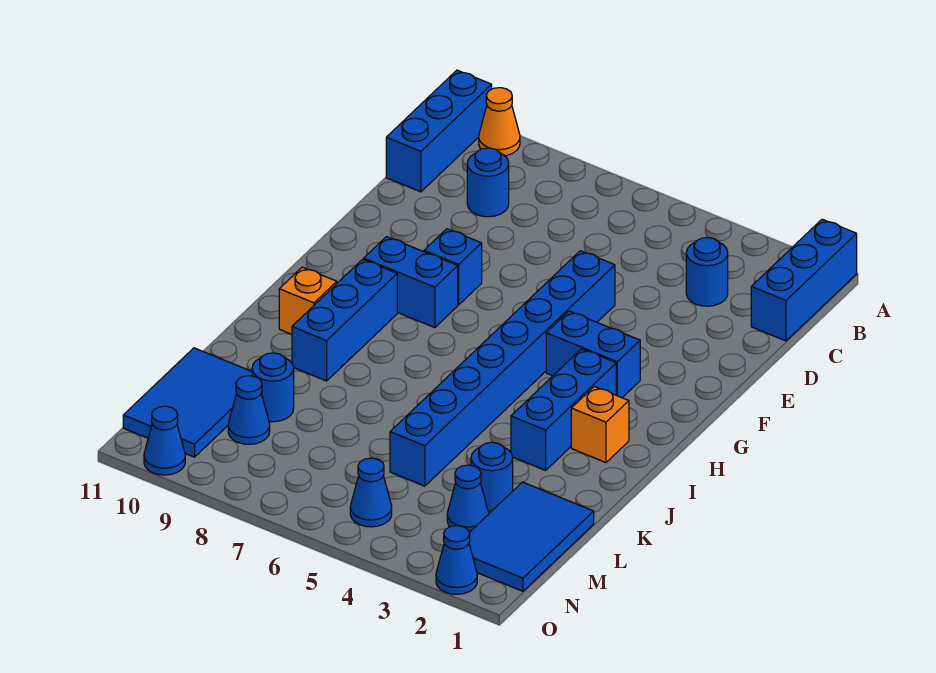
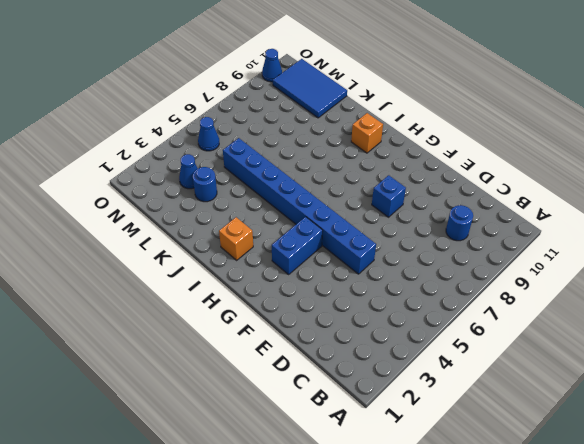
none -> blue brick A1:C1 level 1
none -> orange cone A10 level 1
none -> blue brick A11:C11 level 1

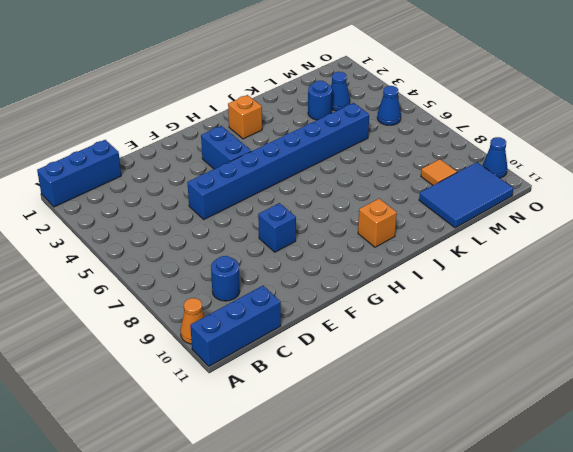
orange tile M9 level 1 -> blue cone M9 level 1
none -> blue round brick C3 level 1
none -> blue brick G8:G9 level 1
none -> blue brick H3:J3 level 1

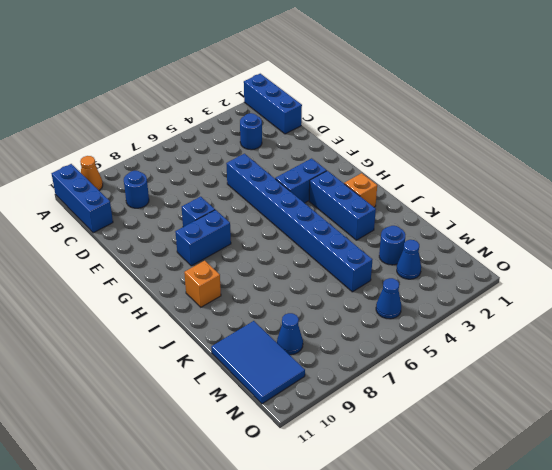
none -> blue brick H9:J9 level 1
none -> blue tile L1:N2 level 1
none -> blue round brick L9 level 1

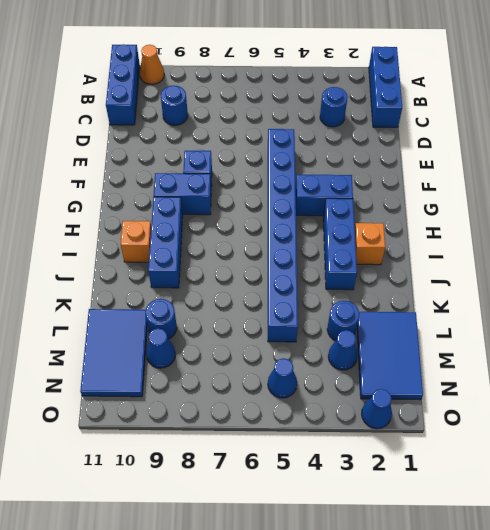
none -> blue cone O10 level 1

